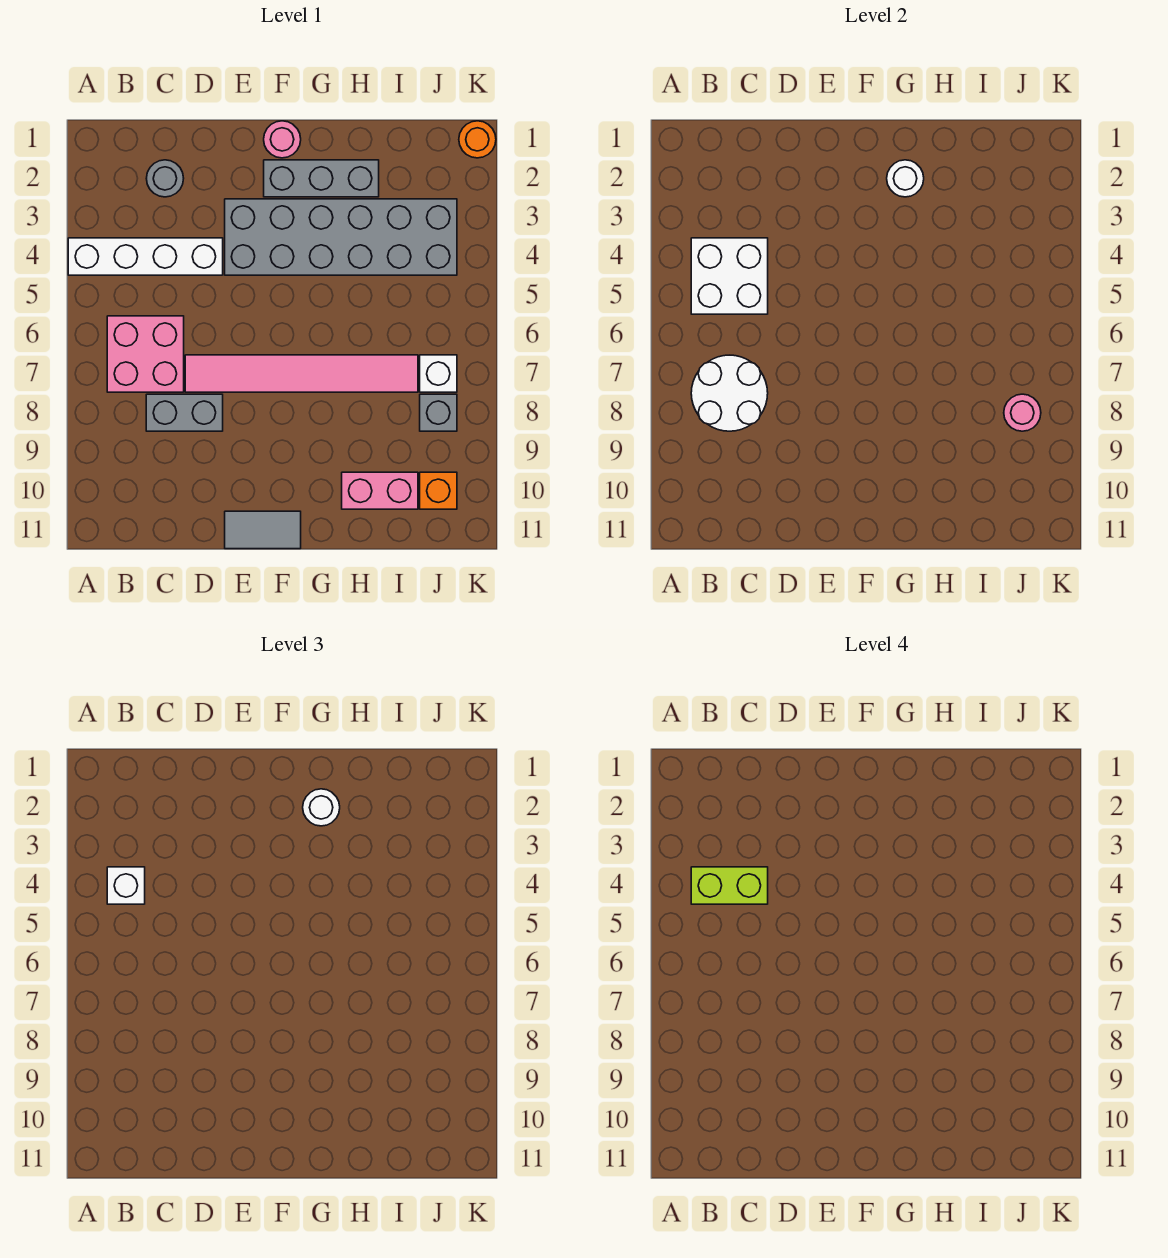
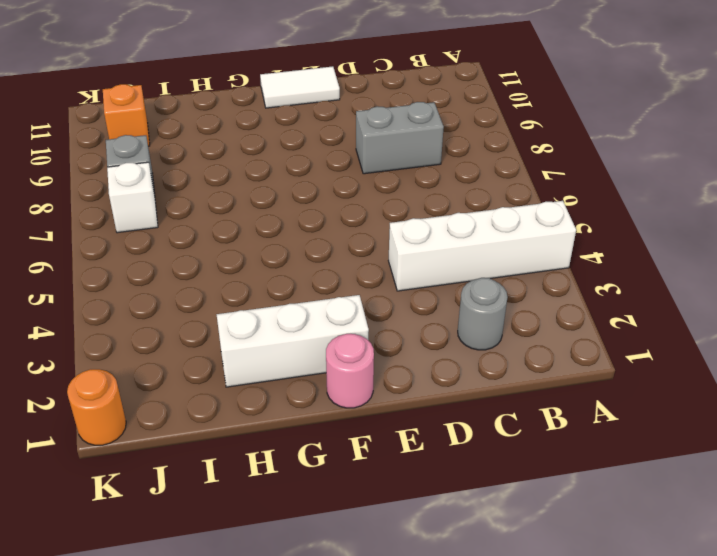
white tile E11:F11 level 1 -> grey tile E11:F11 level 1
white brick F2:H2 level 1 -> grey brick F2:H2 level 1
none -> pink brick B6:C7 level 1
none -> pink tile D7:I7 level 1
none -> grey brick E3:J4 level 1

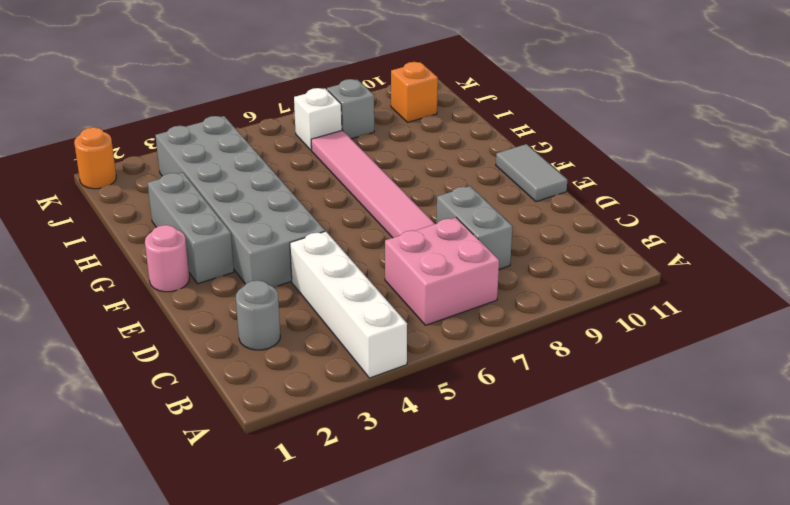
none -> pink brick H10:I10 level 1
none -> white brick B4:C5 level 2
none -> white round brick B7:C8 level 2

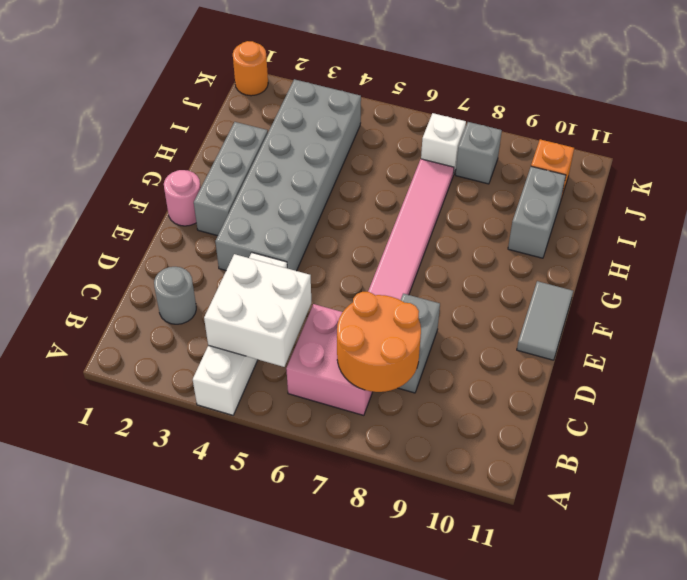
orange round brick B7:C8 level 2 -> white round brick B7:C8 level 2
grey brick H10:I10 level 1 -> pink brick H10:I10 level 1
none -> white round brick G2 level 2
none -> pink round brick J8 level 2
none -> white brick B4 level 3

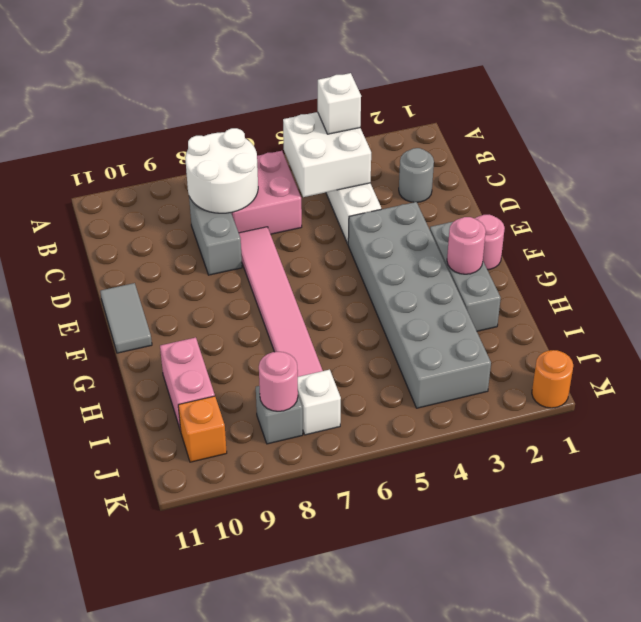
pink round brick G2 level 2 -> white round brick G2 level 2
none -> white round brick G2 level 3
none -> lime brick B4:C4 level 4

